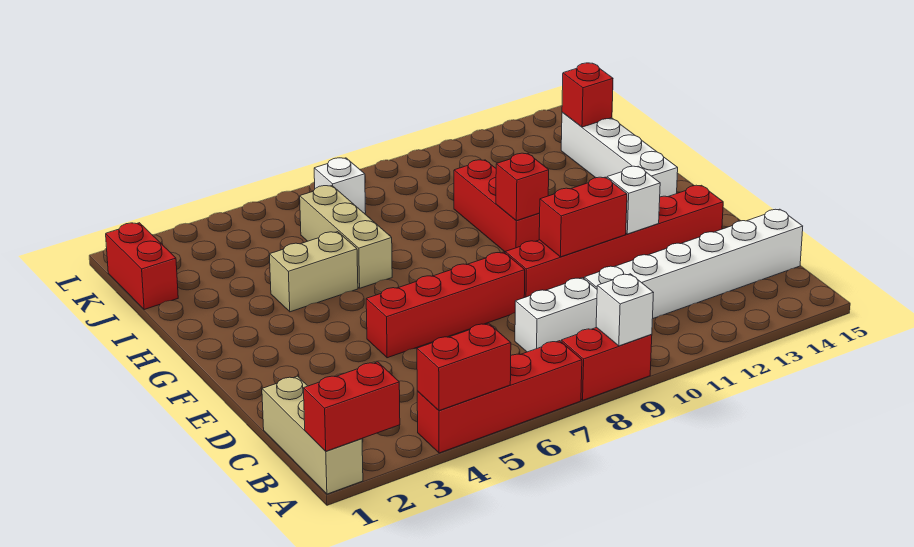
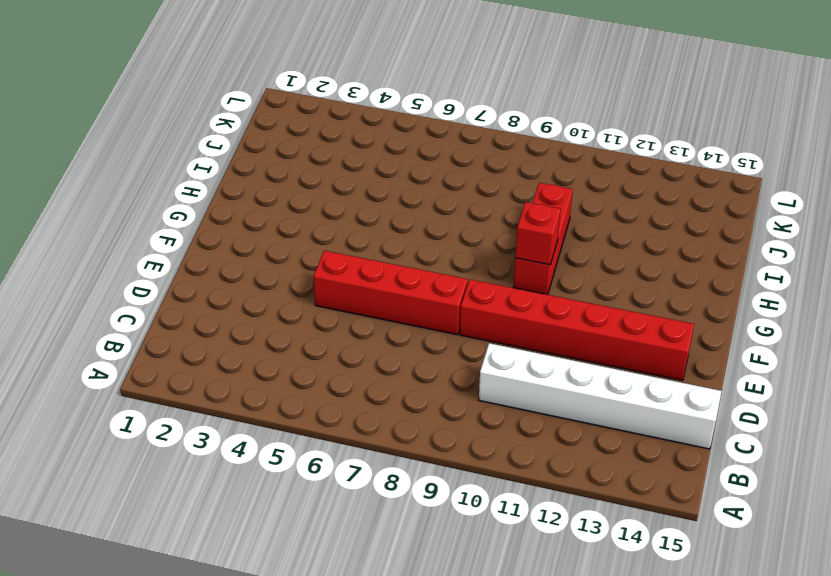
none -> tan brick A1:C1 level 1
none -> red brick A4:A7 level 1
none -> red brick A8:A9 level 1

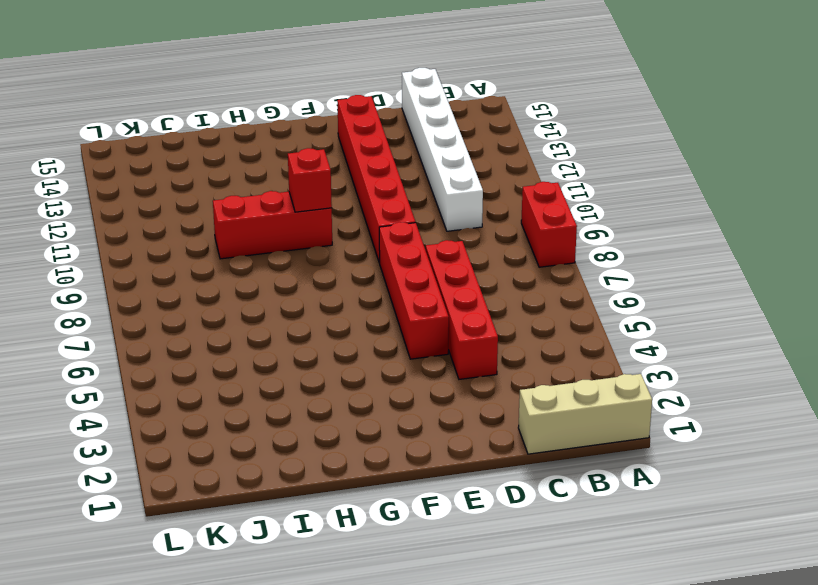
red brick D4:D7 level 1 -> red brick A4:A7 level 1
none -> white brick C8:C9 level 1
none -> white brick G14:J14 level 1
none -> tan brick H4:H5 level 1

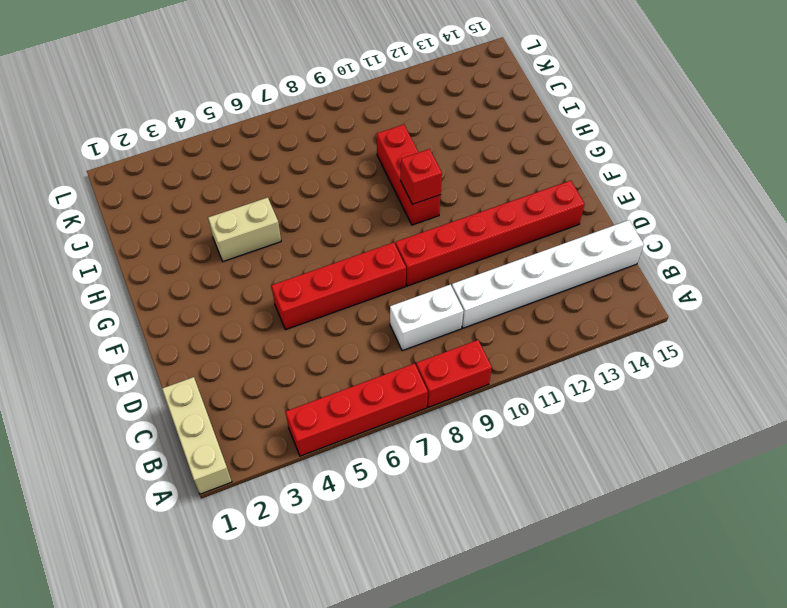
none -> white brick G14:J14 level 1
none -> tan brick H6:J6 level 1
none -> red brick J1:K1 level 1

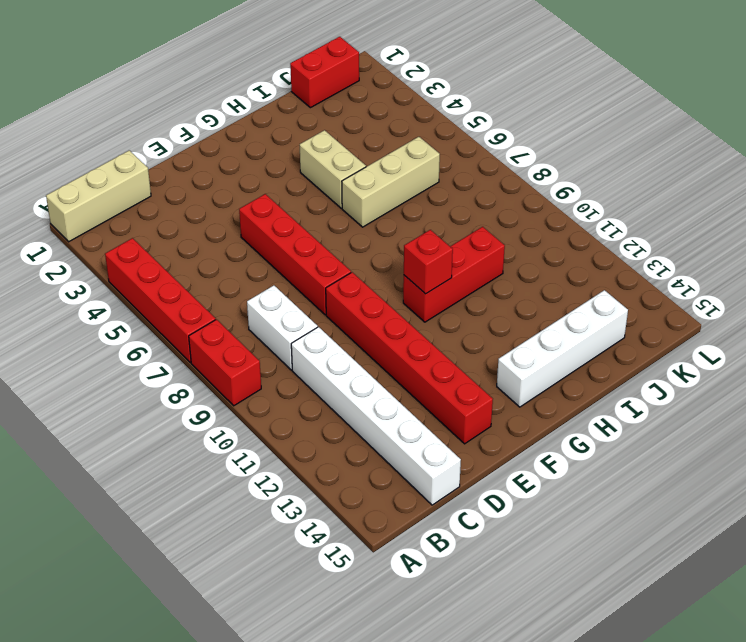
none -> white brick K7 level 1
none -> red brick A1:A2 level 2
none -> red brick A4:A5 level 2

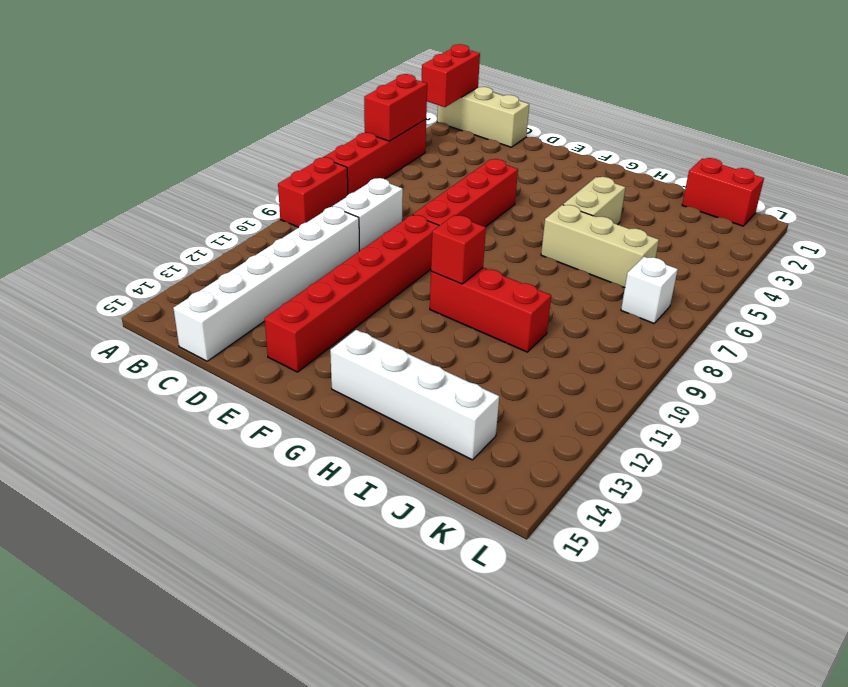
none -> white brick A9 level 2
none -> red brick E10:E11 level 2
none -> white brick E12 level 2

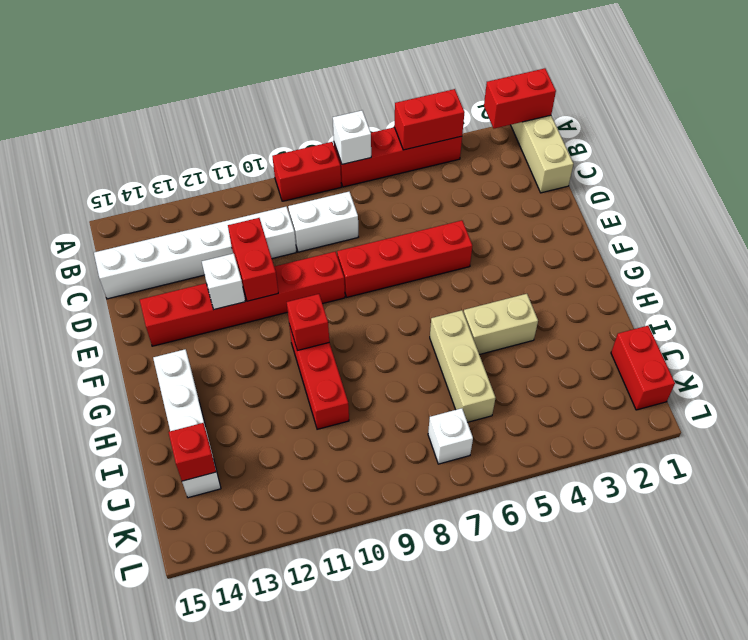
white brick A7 level 2 -> white brick A9 level 2
red brick D11:E11 level 2 -> red brick E10:E11 level 2

